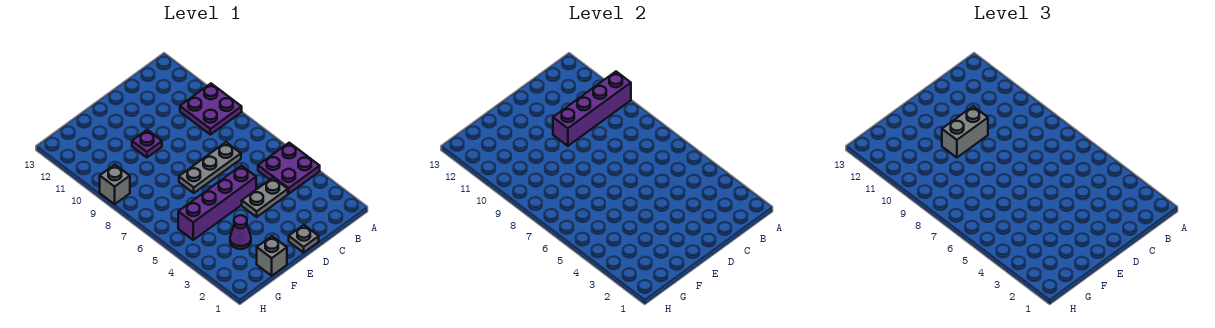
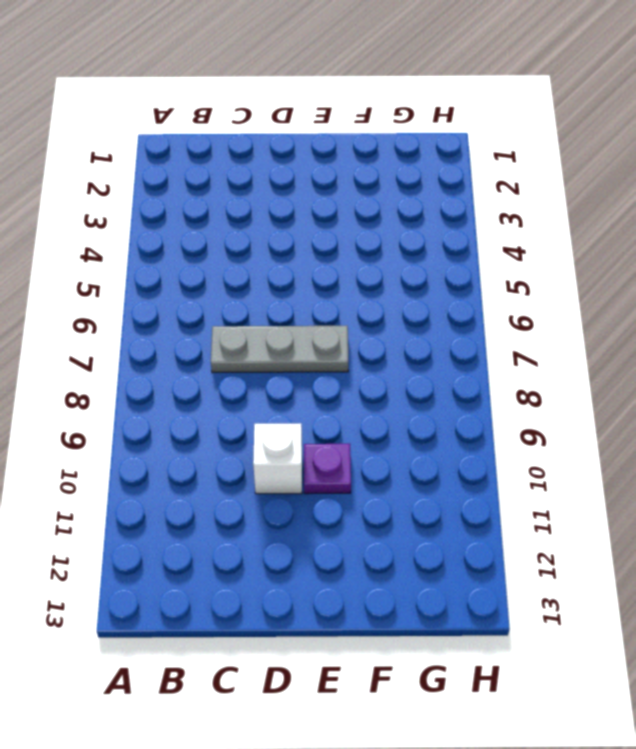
white brick D10 level 1 -> none
none -> purple plate A4:B5 level 1
none -> purple plate A9:B10 level 1
none -> grey plate C4:D4 level 1

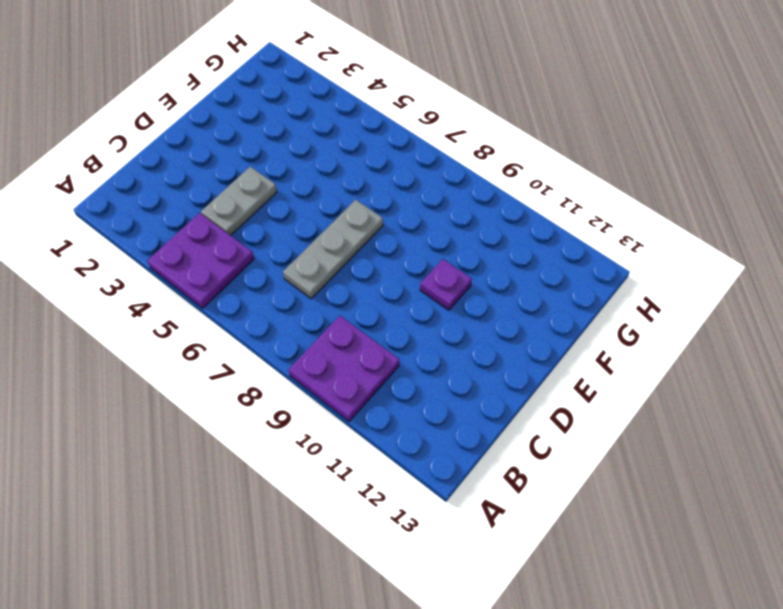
none -> grey plate D1 level 1
none -> purple brick D5:G5 level 1
none -> grey brick F1 level 1

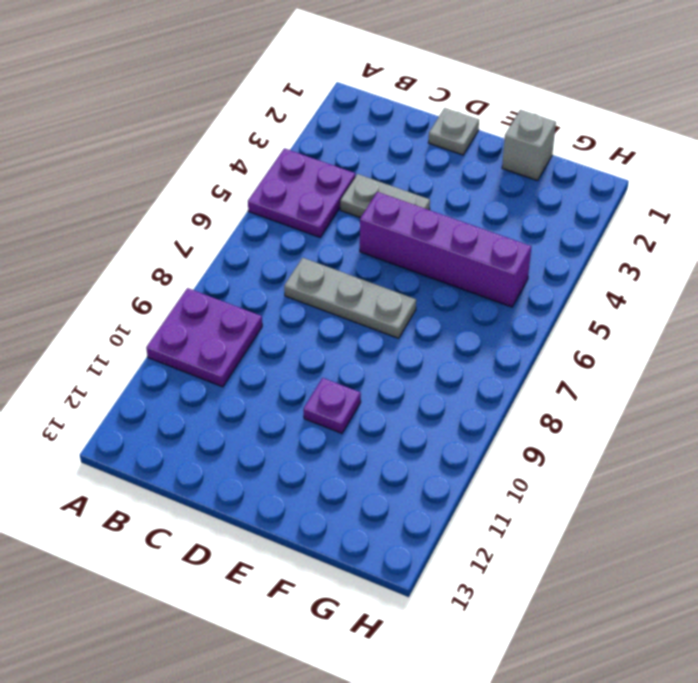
none -> purple cone F3 level 1
none -> grey brick H9 level 1
none -> purple brick A10:D10 level 2

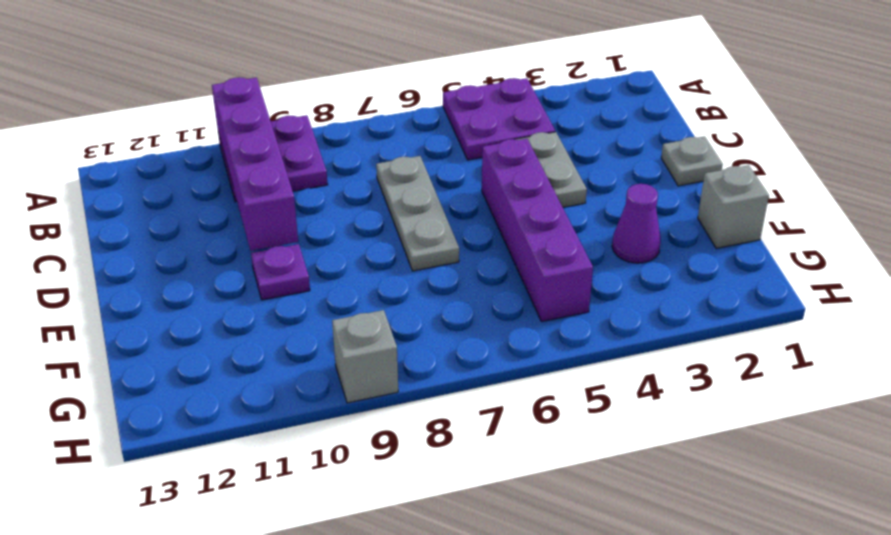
none -> grey brick D10:E10 level 3

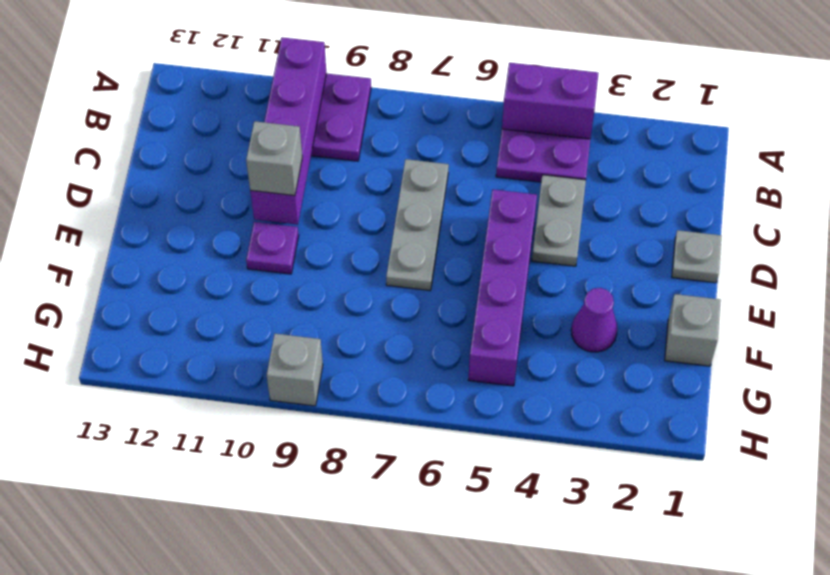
purple brick A4:A5 level 2 -> none
grey brick D10 level 3 -> grey brick D10:E10 level 3

